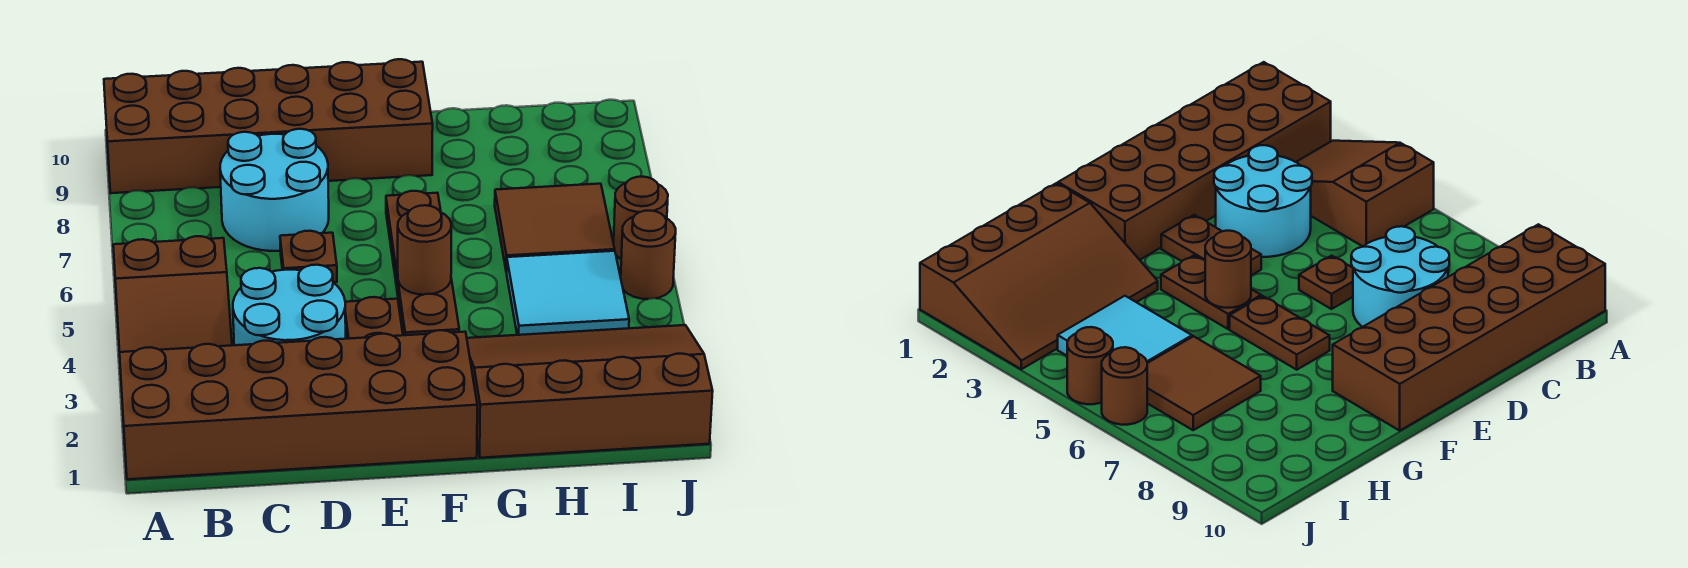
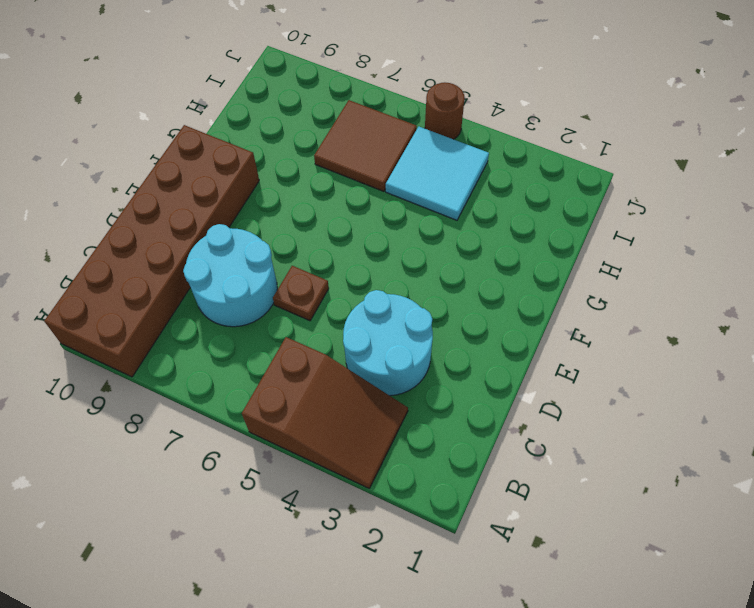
none -> brown brick A1:F2 level 1
none -> brown plate E3:E4 level 1
none -> brown plate F4:F5 level 1

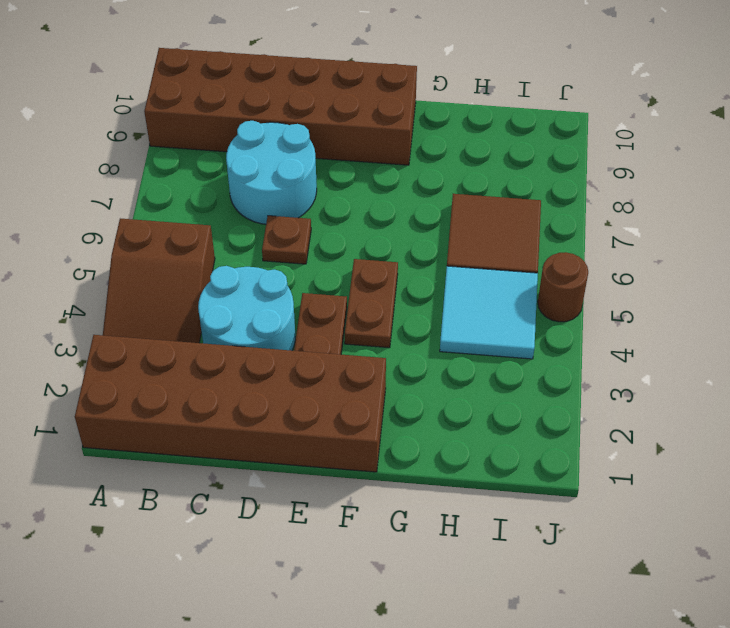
none -> brown plate F6:F7 level 1
none -> brown slope G1:J3 level 1 top 1
none -> brown round brick J6 level 1

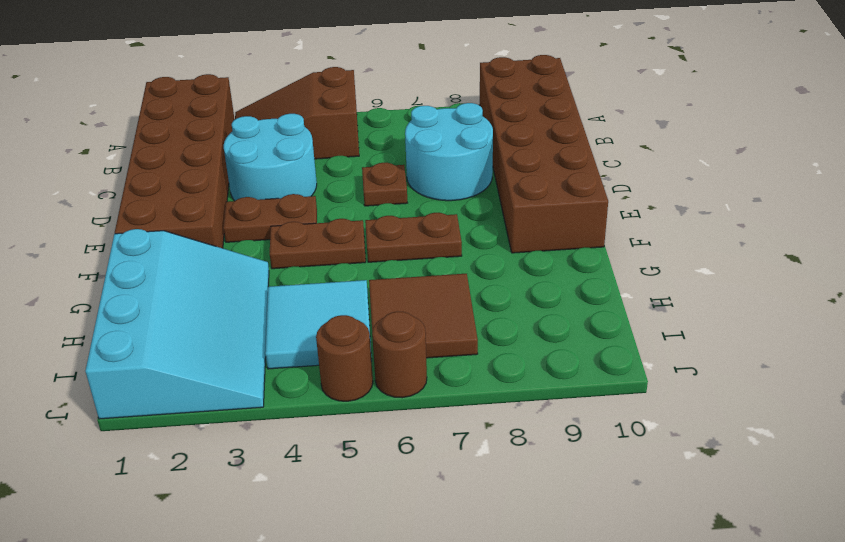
cyan slope G1:J3 level 1 top 1 -> brown slope G1:J3 level 1 top 1
none -> brown round brick F5 level 2

